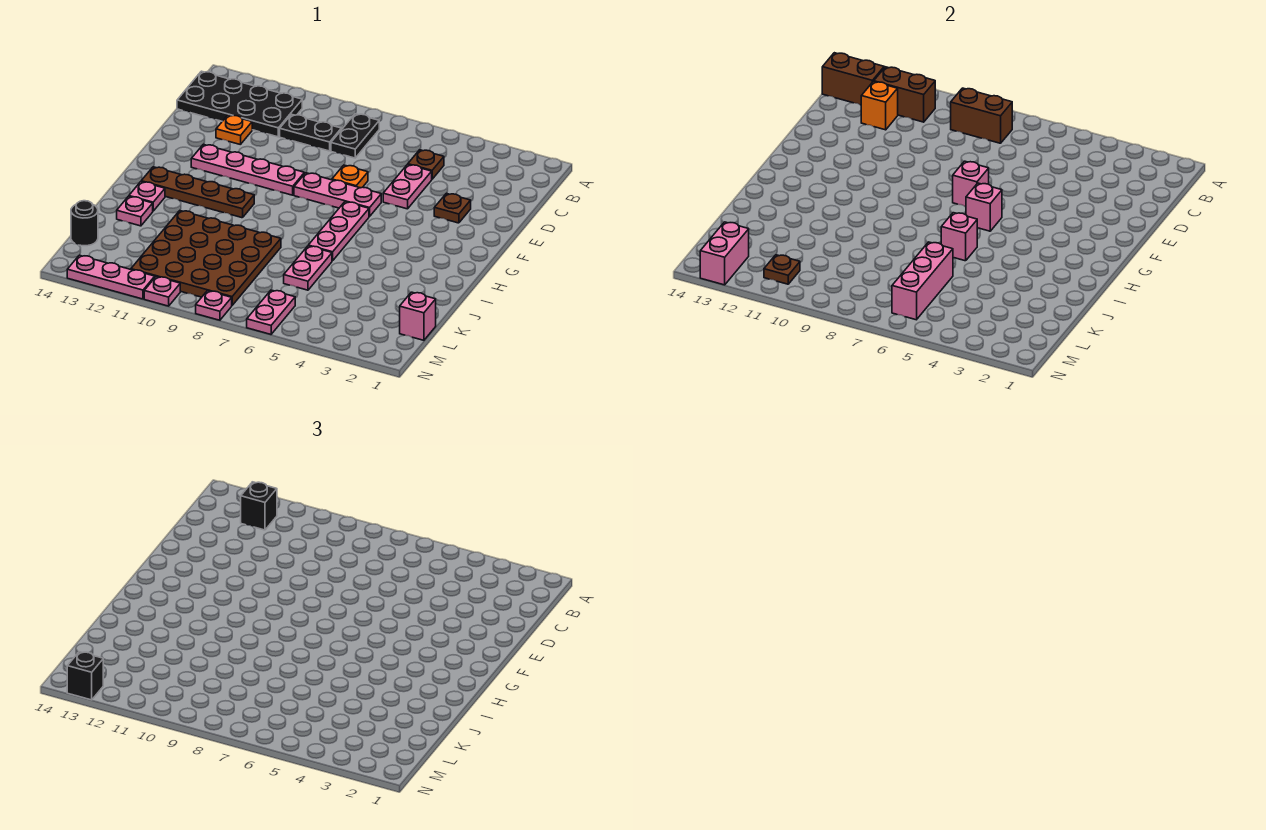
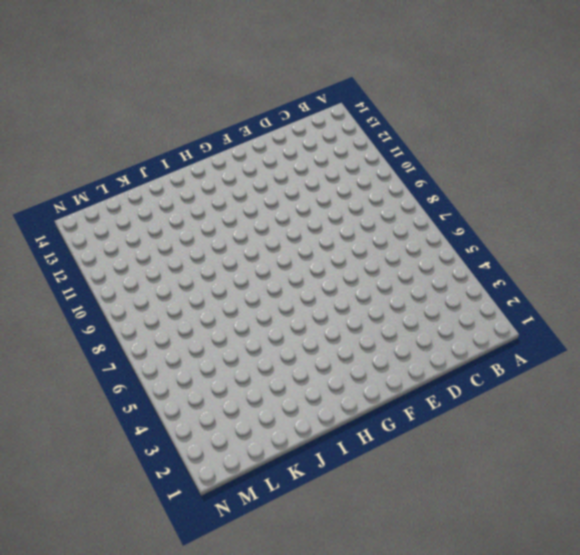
none -> black plate B8:C8 level 1
none -> black plate B11:C14 level 1
none -> brown plate C5 level 1
none -> black plate C9:C10 level 1

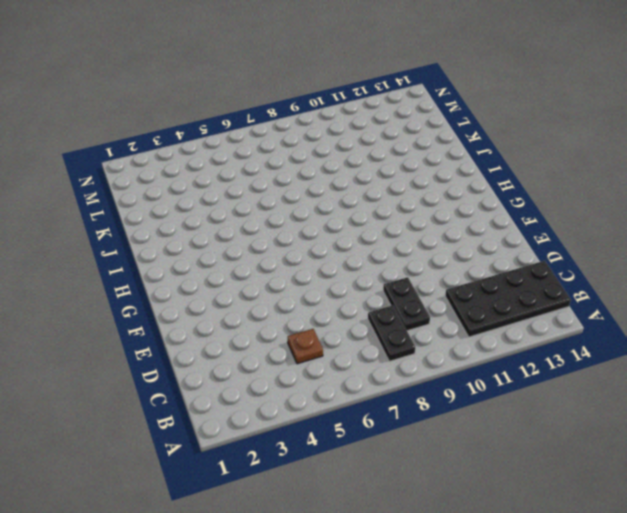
black plate C9:D9 level 1 -> black plate C9:C10 level 1
none -> pink plate D5:E5 level 1
none -> orange plate D12 level 1
none -> brown plate E3 level 1
none -> orange plate E7 level 1

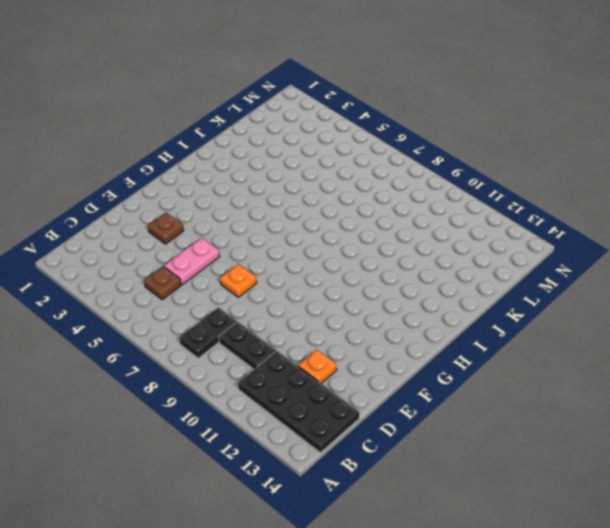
none -> pink plate F6:F8 level 1
none -> pink plate F9:F12 level 1
none -> pink plate G6:I6 level 1
none -> brown plate H10:H13 level 1

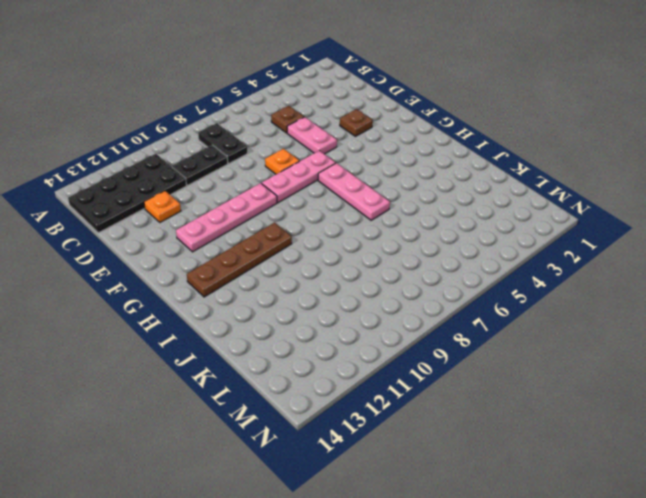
none -> pink plate I13 level 1
none -> pink plate J6:K6 level 1
none -> brown plate J8:M11 level 1
none -> pink plate J13 level 1

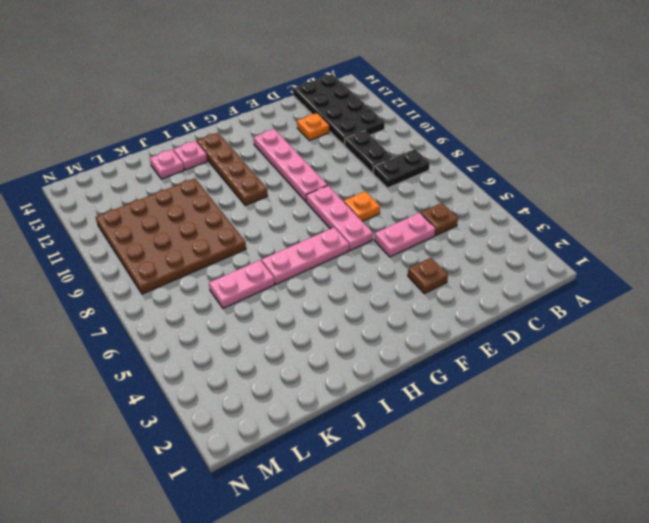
none -> pink brick L1 level 1
none -> black round brick L14 level 1
none -> pink plate M6:N6 level 1
none -> pink plate N8 level 1

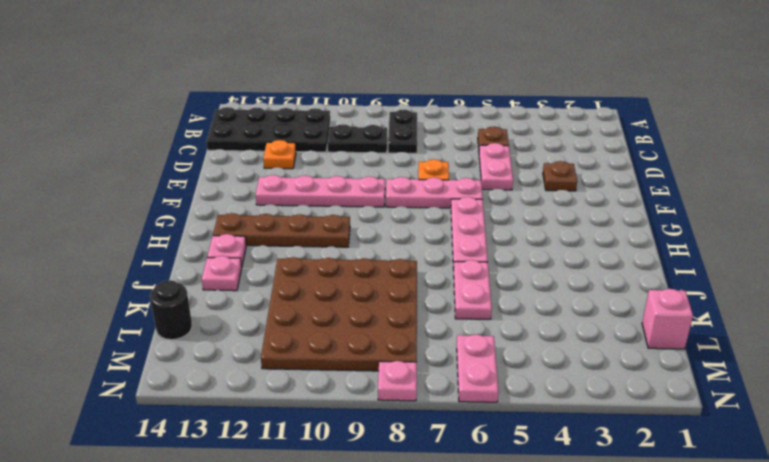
none -> pink plate N10 level 1
none -> pink plate N11:N13 level 1
none -> brown brick B8:B9 level 2
none -> brown brick B11:B12 level 2

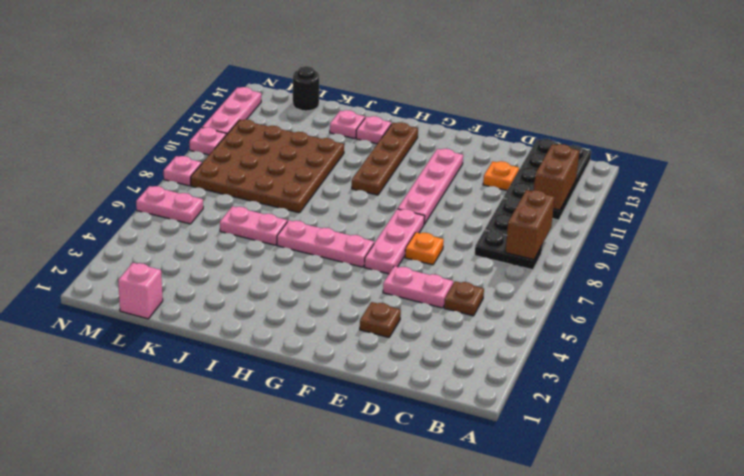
none -> brown brick B13:B14 level 2
none -> orange brick C12 level 2
none -> pink brick F7 level 2
none -> pink brick G6 level 2

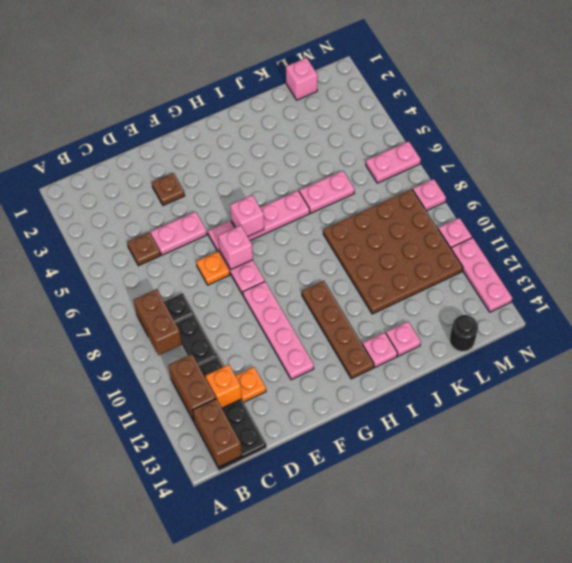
none -> pink brick I6 level 2
none -> pink brick K6:M6 level 2
none -> brown plate M11 level 2
none -> pink brick M13:N13 level 2

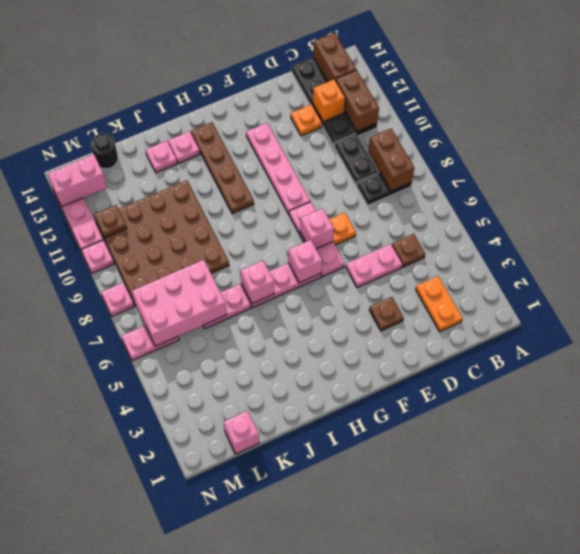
orange plate C2:C3 level 1 -> none
pink brick K6:M7 level 2 -> pink brick K6:M6 level 2
none -> black brick B12 level 3
none -> black brick N13 level 3

